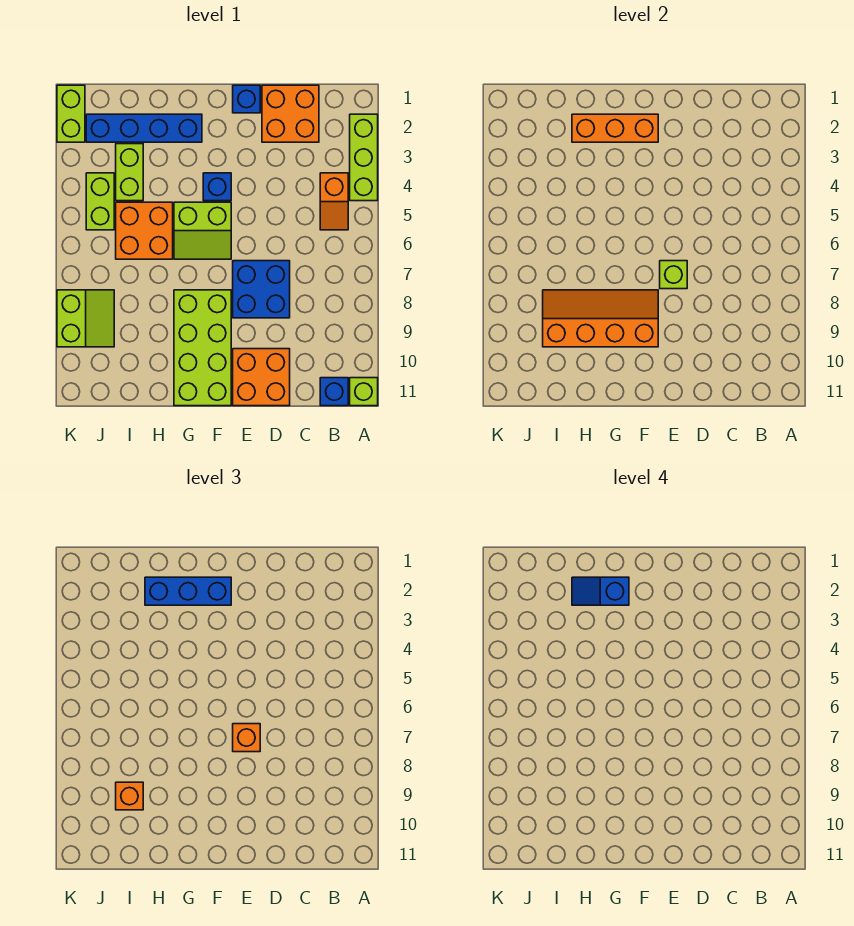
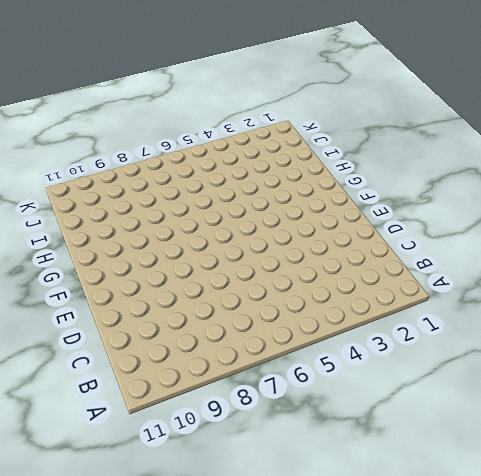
none -> lime brick A2:A4 level 1
none -> lime brick A11 level 1
none -> orange slope B4:B5 level 1 top 4

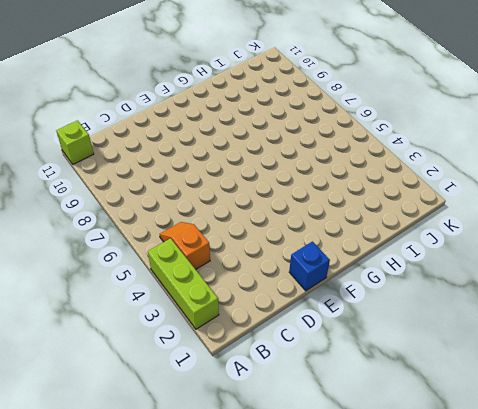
none -> blue brick B11 level 1
none -> orange brick C1:D2 level 1
none -> blue brick D7:E8 level 1

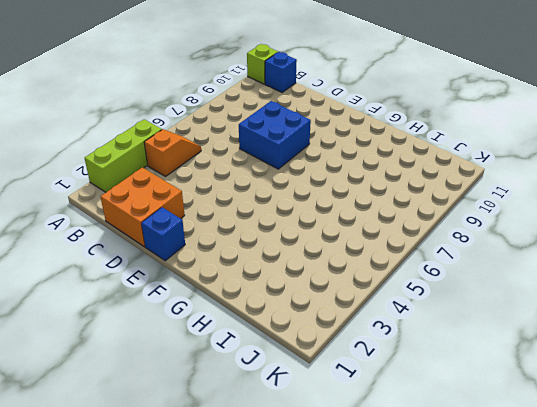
none -> orange brick D10:E11 level 1
none -> blue brick F4 level 1
none -> lime slope F5:G6 level 1 top 5

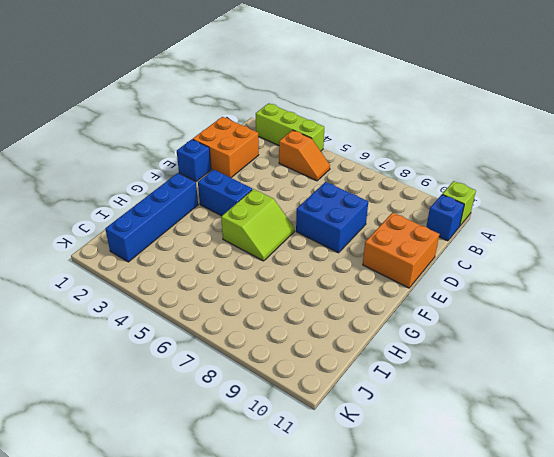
blue brick F3:F4 level 1 -> blue brick F4 level 1
none -> lime brick F8:G11 level 1
none -> orange brick H5:I6 level 1
none -> lime brick I3:I4 level 1

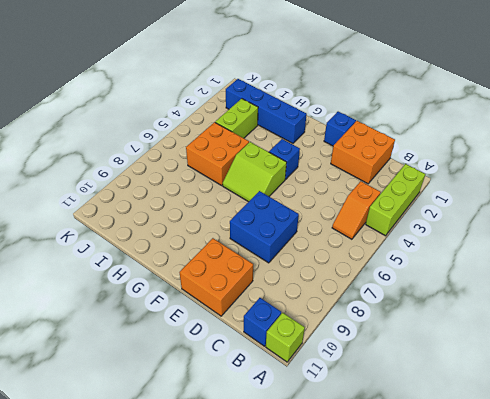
none -> lime brick F8:G11 level 1
none -> lime brick J4:J5 level 1
none -> lime slope J8:K9 level 1 top K

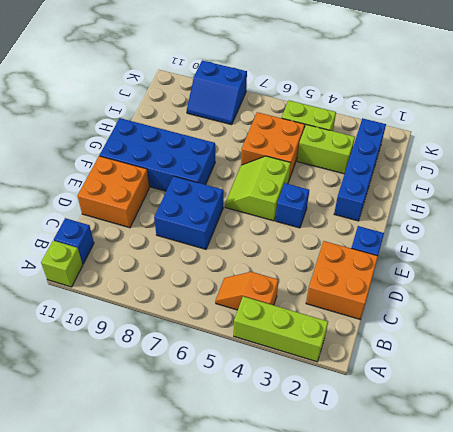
blue brick F8:G11 level 1 -> lime brick F8:G11 level 1
blue slope J8:K9 level 1 top K -> lime slope J8:K9 level 1 top K
none -> lime brick K1:K2 level 1
none -> lime brick E7 level 2
none -> orange brick F2:H2 level 2

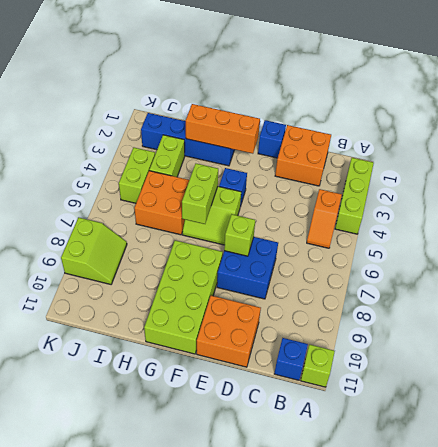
lime brick G5:G6 level 2 -> lime brick K1:K2 level 1
none -> orange slope F8:I9 level 2 top 9
none -> orange brick E7 level 3
none -> blue brick F2:H2 level 3

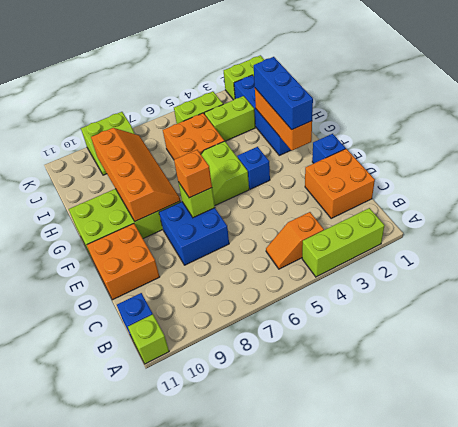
none -> orange brick I9 level 3
none -> blue slope G2:H2 level 4 top G

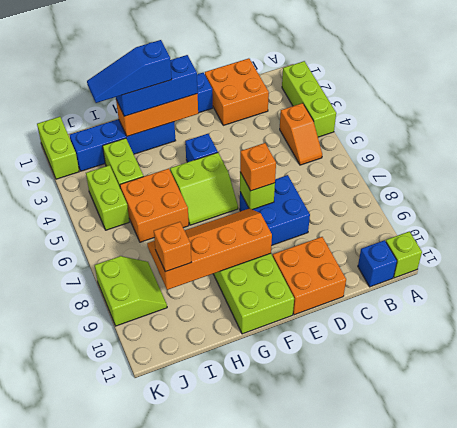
blue slope G2:I2 level 4 top G -> blue slope G2:H2 level 4 top G

